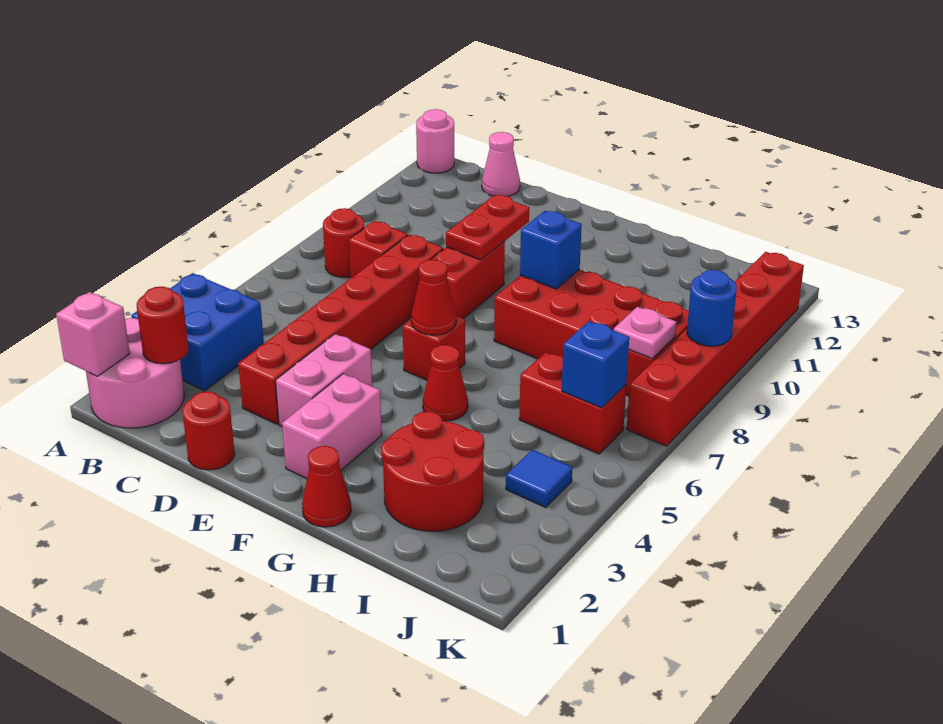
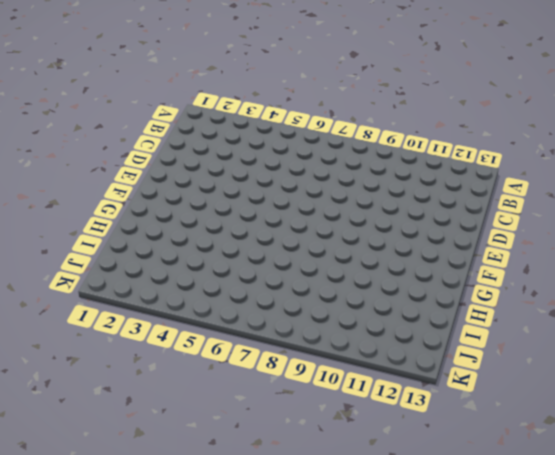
none -> pink round brick A1:B2 level 1
none -> blue brick A3:B4 level 1
none -> pink round brick A13 level 1

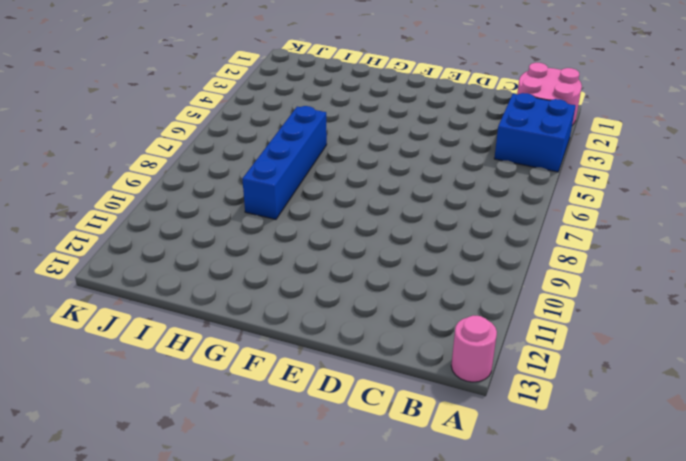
blue brick H6:H9 level 1 -> red brick G8:J9 level 1
none -> red round brick B8 level 1
none -> red brick C8 level 1
none -> pink cone C13 level 1

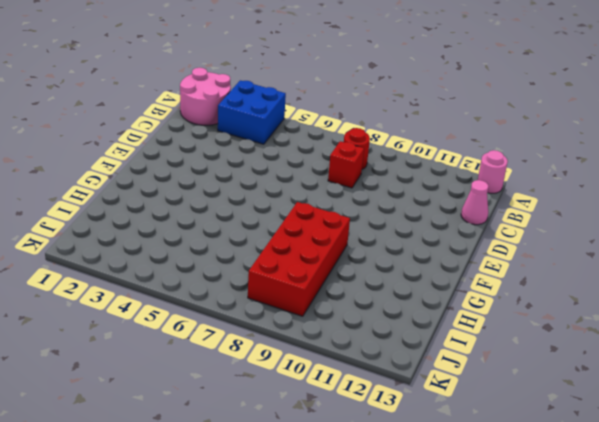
none -> red round brick D1 level 1
none -> red brick D3:D8 level 1
none -> pink brick E3:E4 level 1

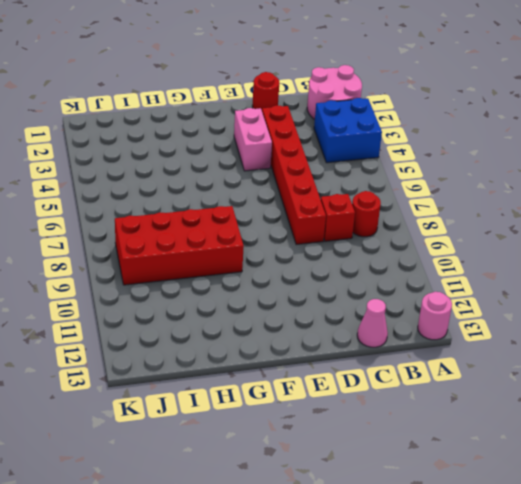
none -> red brick E8:E9 level 1
none -> pink brick F2:F3 level 1
none -> red brick F6 level 1

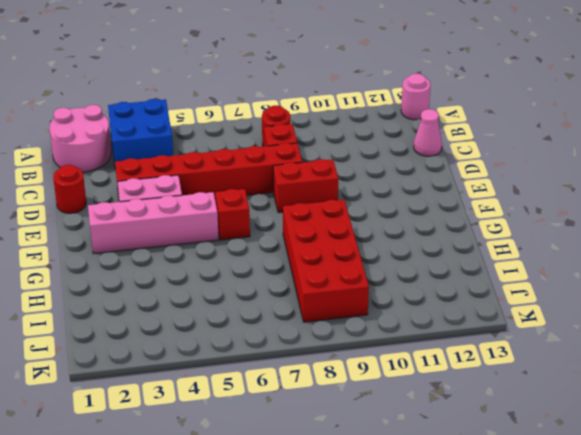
pink brick F2:F5 level 1 -> pink brick F2:F3 level 1
none -> red cone G1 level 1
none -> red cone G5 level 1
none -> red round brick H2:I3 level 1

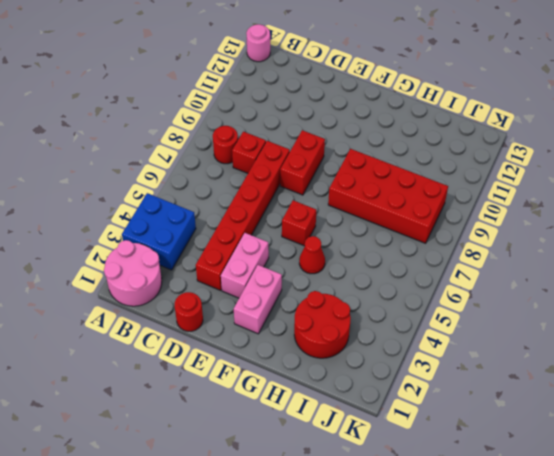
none -> pink cone C13 level 1
none -> red cone G1 level 1
none -> red brick I6:J6 level 1

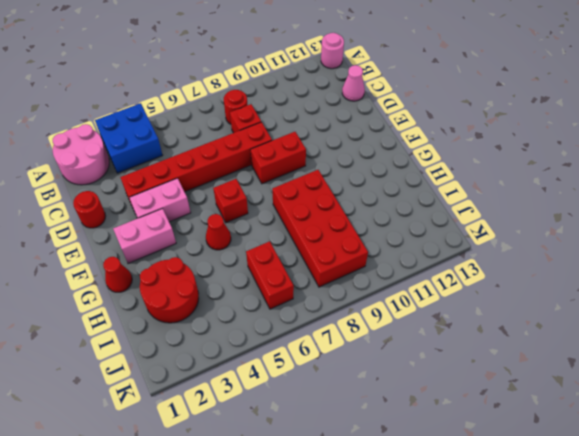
none -> blue tile J4 level 1
none -> red brick K7:K12 level 1
none -> pink brick A1 level 2

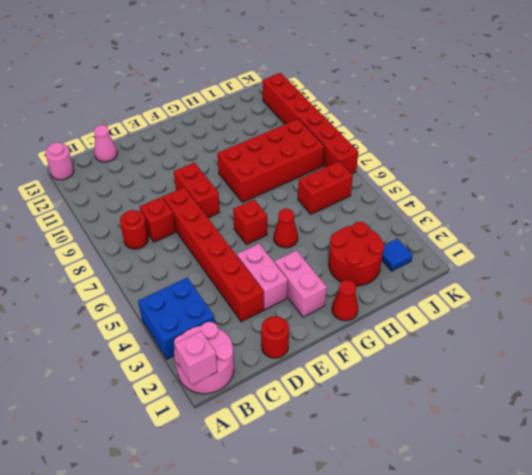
blue tile J2 level 1 -> blue tile J4 level 1
none -> red round brick B2 level 2
none -> red plate E9:E10 level 2
none -> red cone F6 level 2

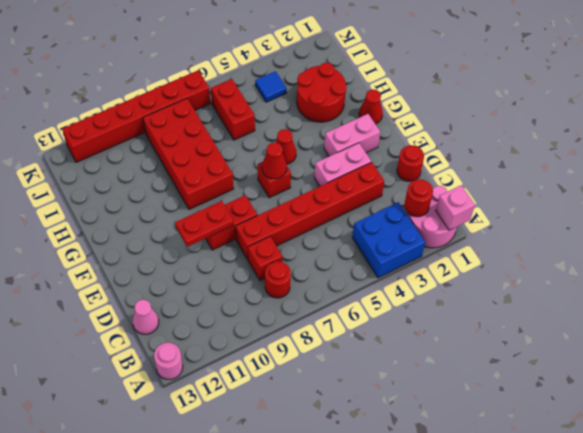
none -> blue brick G9 level 2
none -> blue brick J6 level 2
none -> pink plate J8 level 2

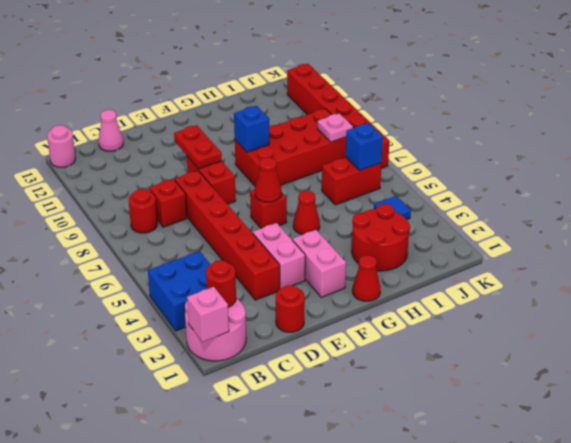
none -> blue round brick K9 level 2

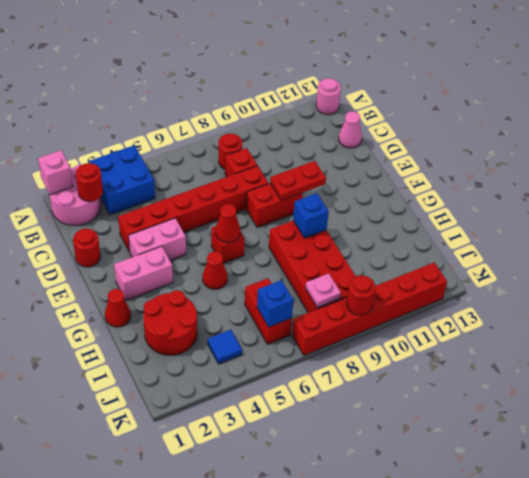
red round brick K9 level 2 -> blue round brick K9 level 2

